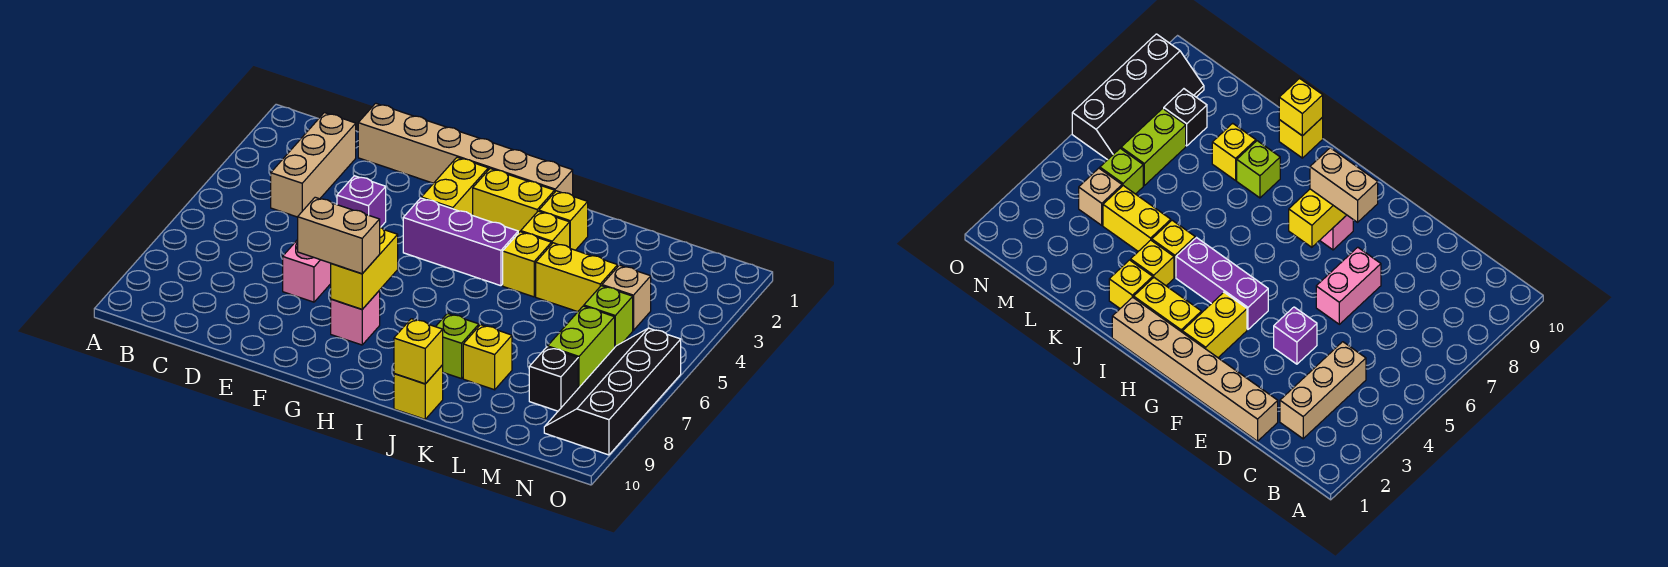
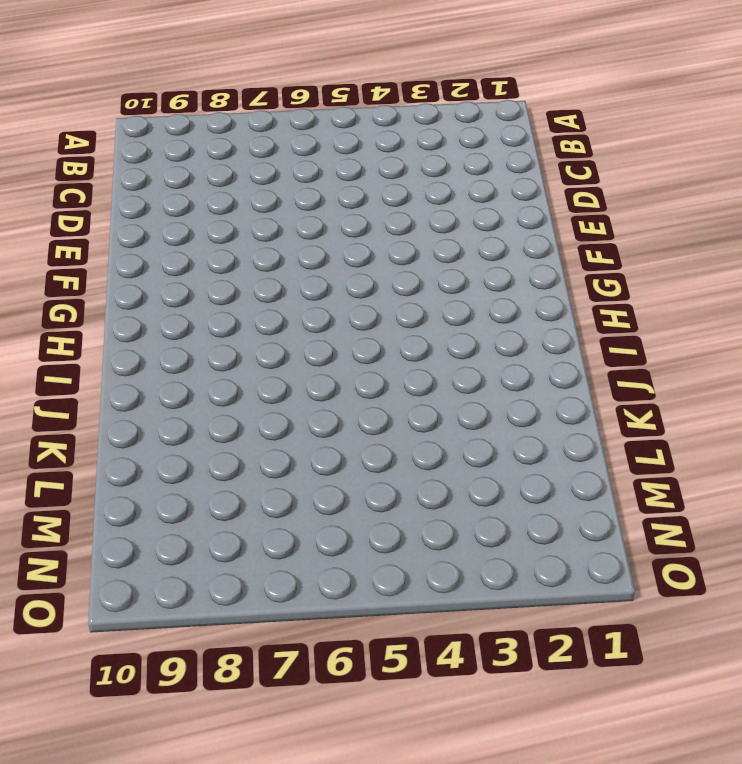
none -> tan brick C2:C4 level 1
none -> tan brick D1:I1 level 1
none -> purple brick E4 level 1

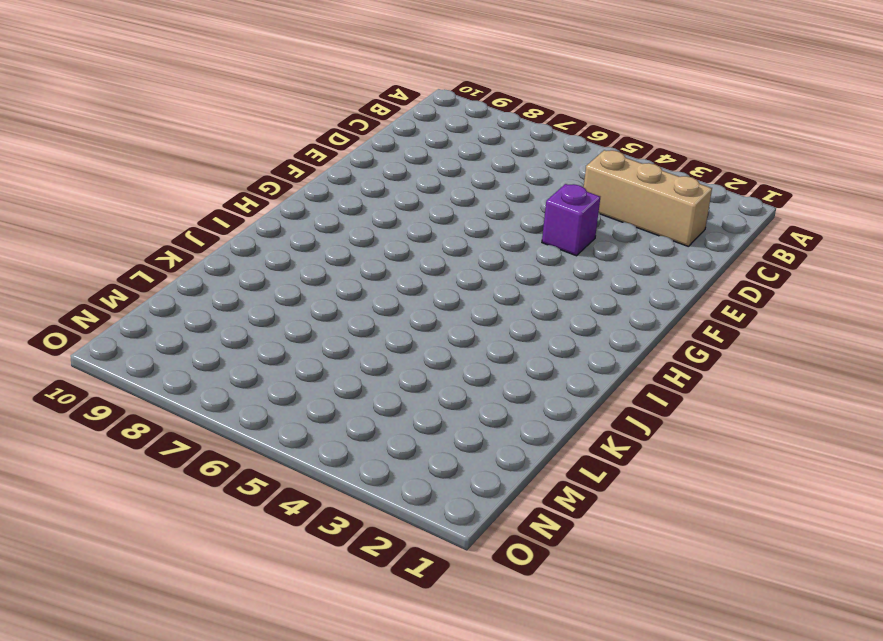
none -> tan brick D1:I1 level 1
none -> pink brick E6:E7 level 1
none -> yellow brick G2:G3 level 1

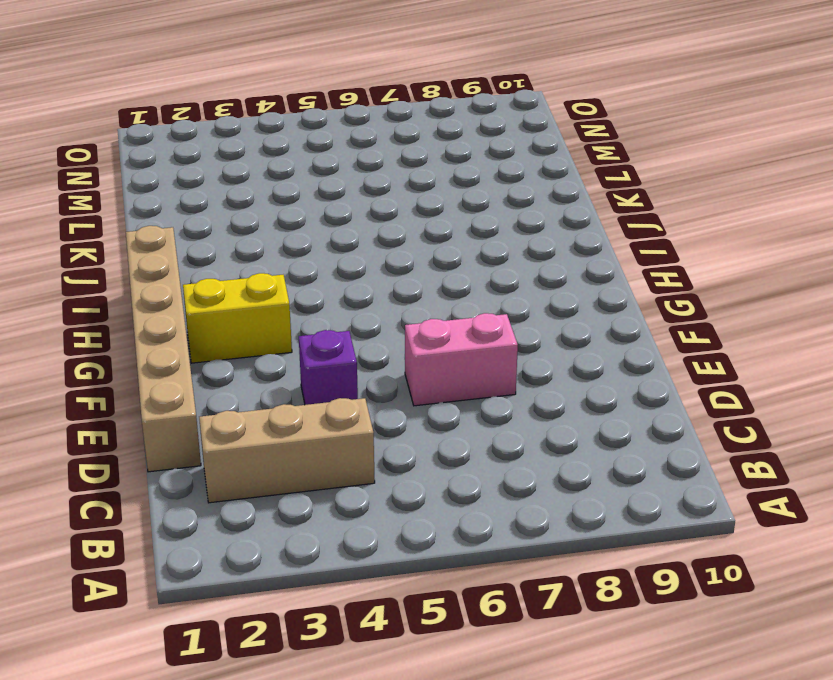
none -> purple brick G4:I4 level 1
none -> pink brick G8 level 1
none -> yellow brick H2:I2 level 1

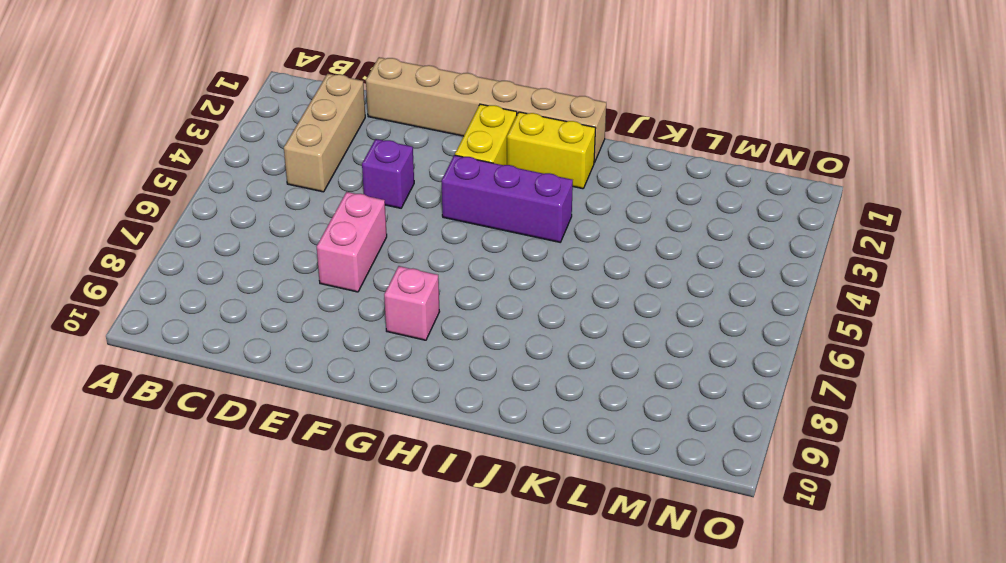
none -> yellow brick J2 level 1
none -> yellow brick J3 level 1
none -> yellow brick J4 level 1

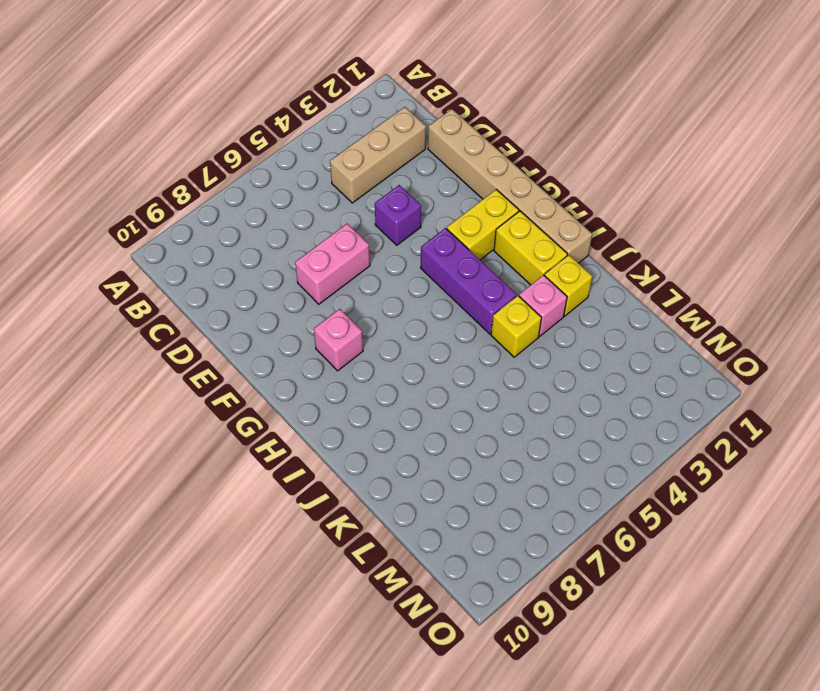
pink brick J3 level 1 -> yellow brick J3 level 1
none -> lime brick J8 level 1
none -> yellow brick J10 level 1
none -> yellow brick K4:L4 level 1

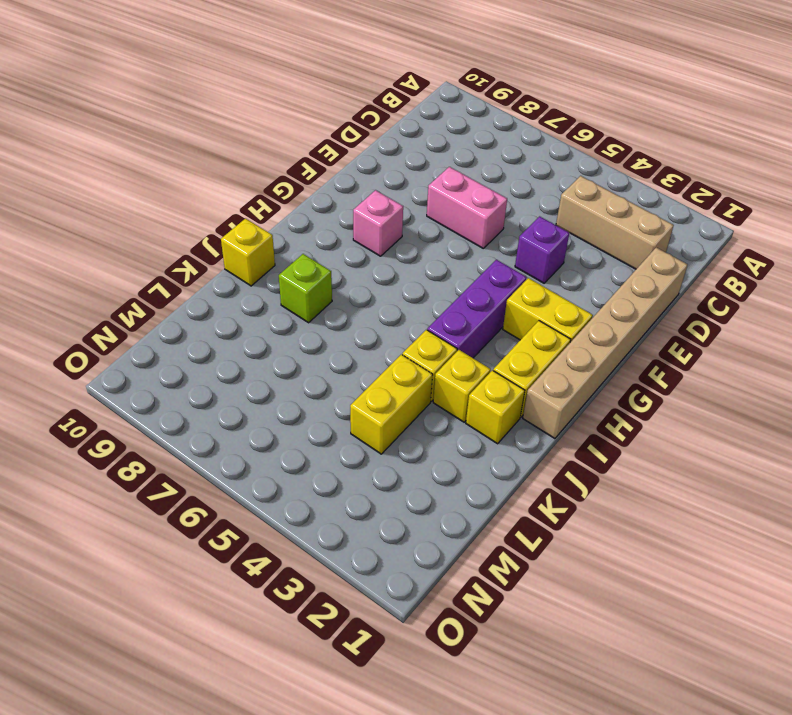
none -> yellow brick K8 level 1
none -> tan brick M4 level 1
none -> lime brick M5 level 1

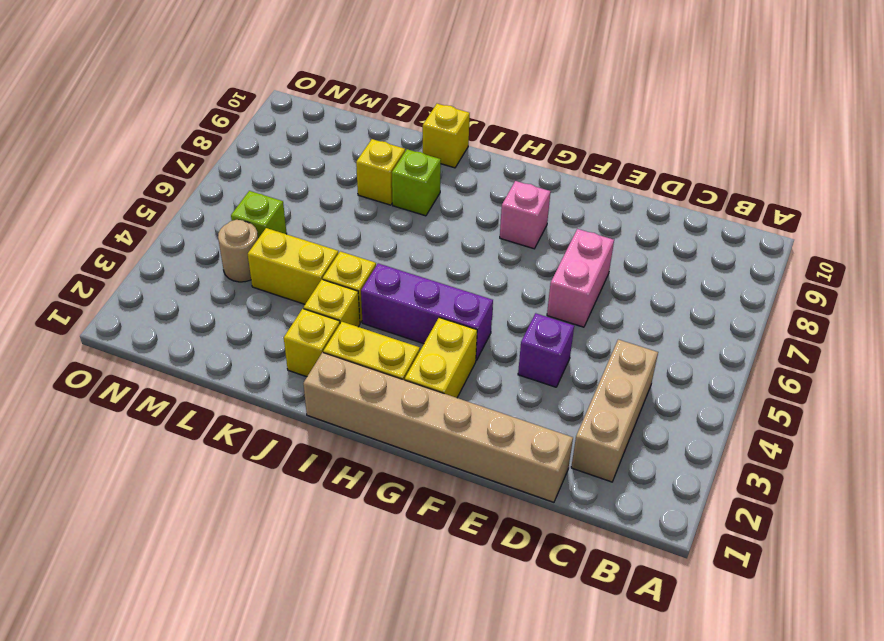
tan round brick M4 level 1 -> tan brick M4 level 1
none -> lime brick M6:M7 level 1
none -> black brick M8 level 1
none -> black slope N6:O9 level 1 top O

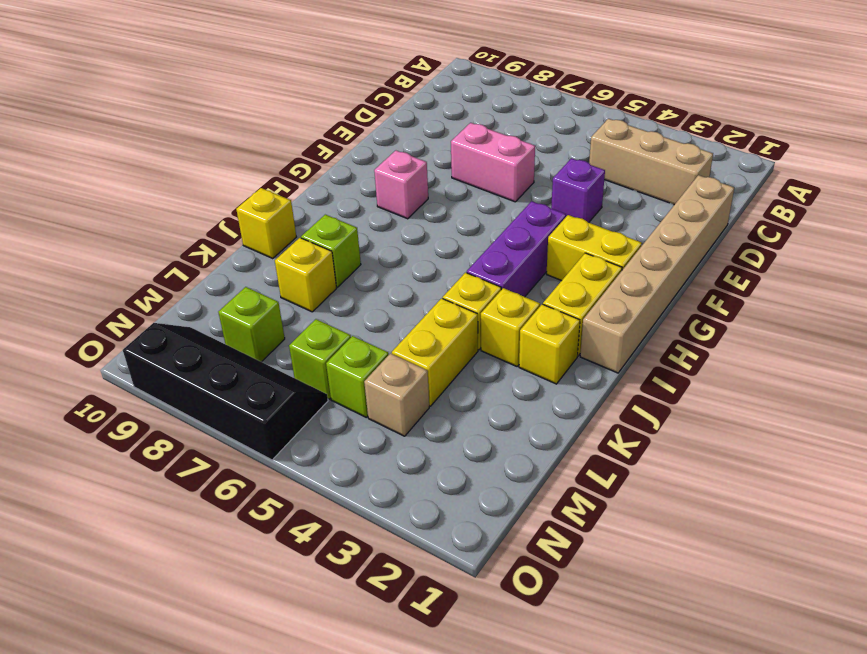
lime brick M6 level 1 -> lime brick M6:M7 level 1
lime brick M8 level 1 -> black brick M8 level 1
none -> yellow brick G7:G8 level 2
none -> yellow brick J10 level 2
none -> tan brick F8:G8 level 3

